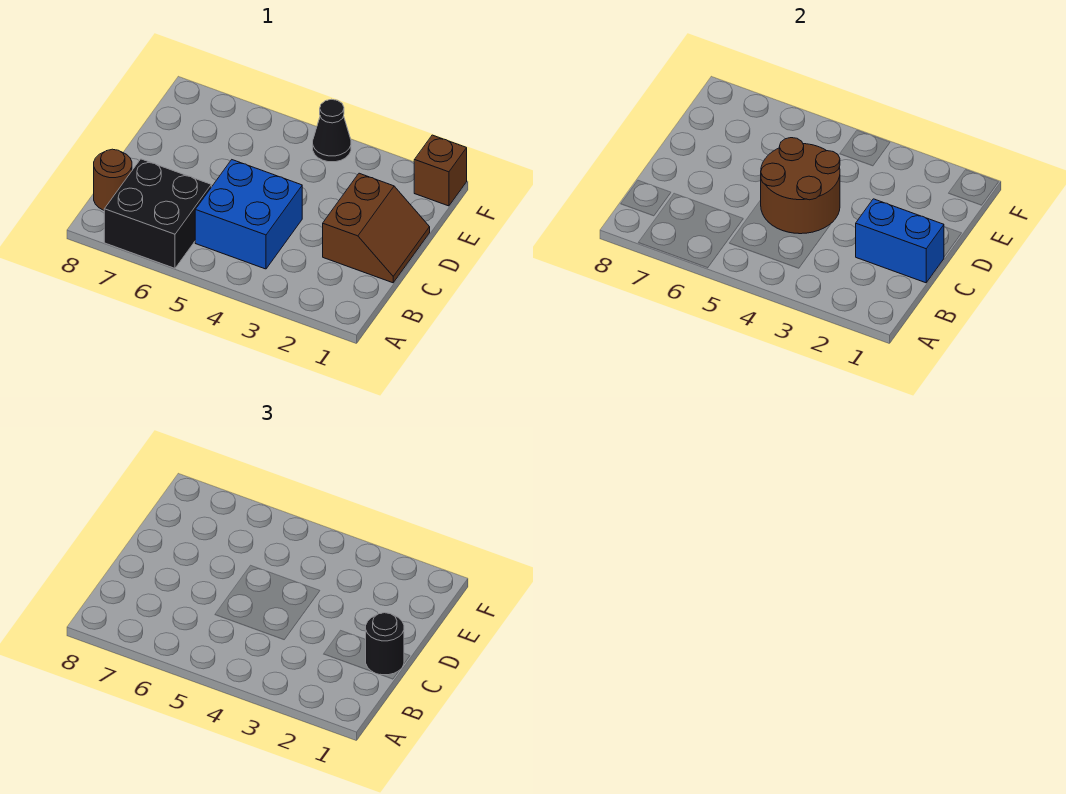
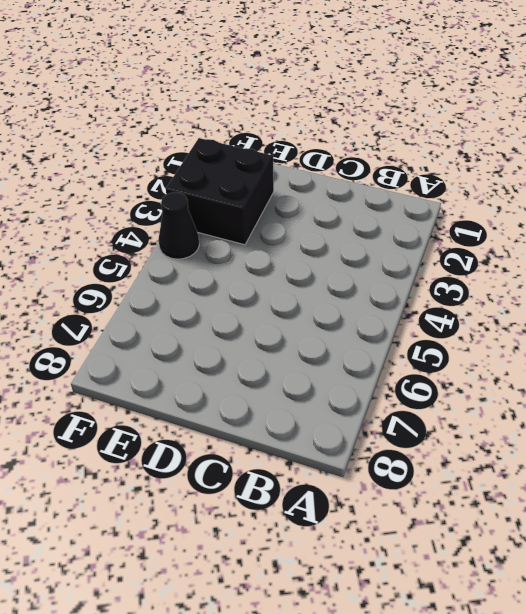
black brick E2:F3 level 1 -> black brick A6:B7 level 1
none -> blue brick B4:C5 level 1
none -> brown round brick B8 level 1

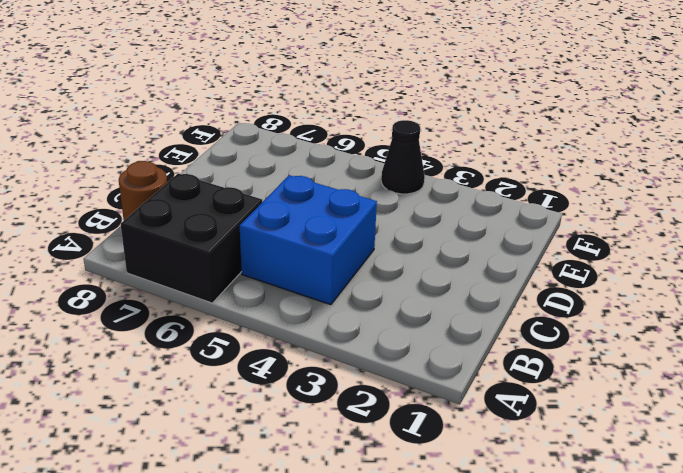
none -> brown slope C1:D2 level 1 top 2
none -> brown brick F1 level 1

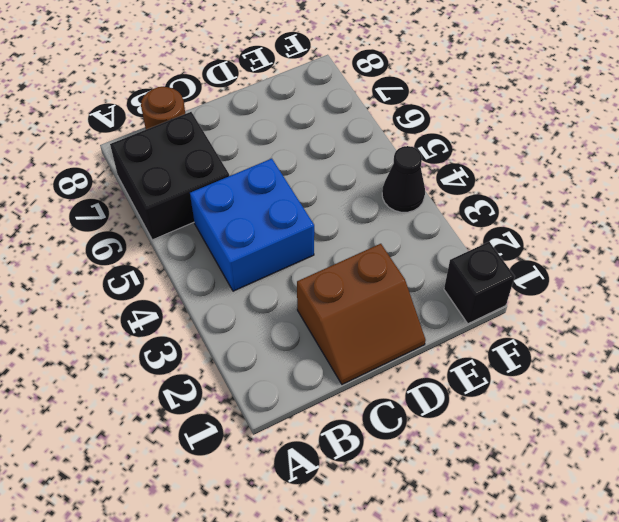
black brick F1 level 1 -> brown brick F1 level 1
none -> blue brick C1:C2 level 2
none -> brown round brick C4:D5 level 2

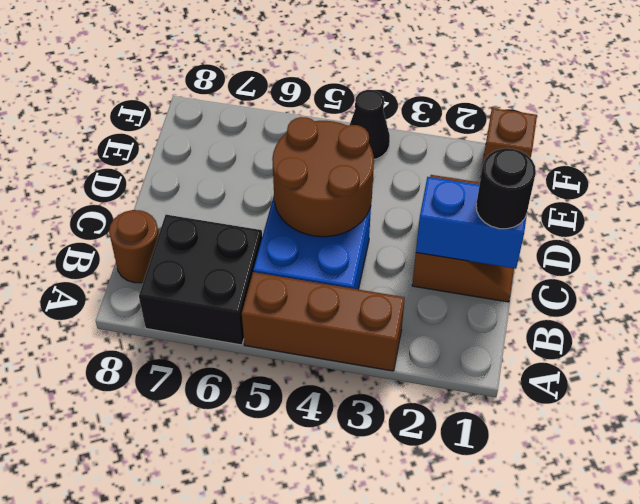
brown brick A3:A5 level 1 -> none

